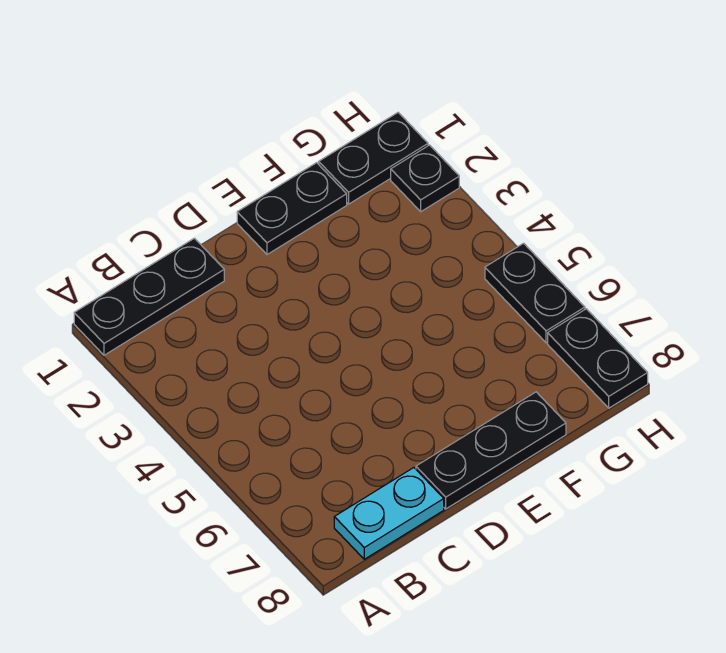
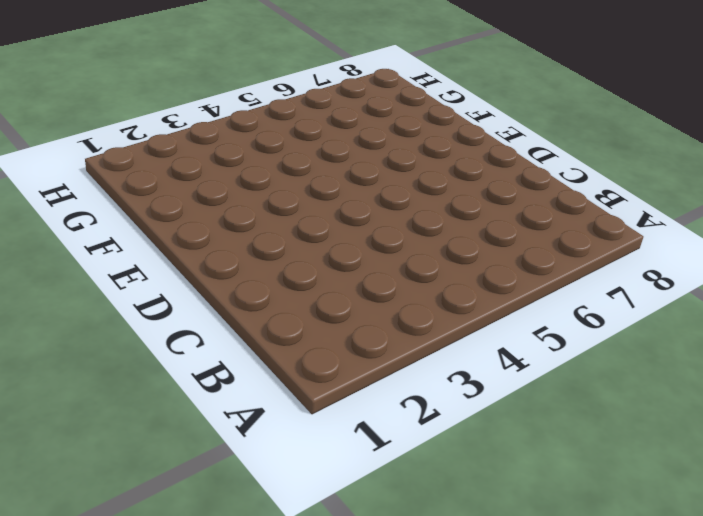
none -> black plate A1:C1 level 1
none -> cyan plate B8:C8 level 1

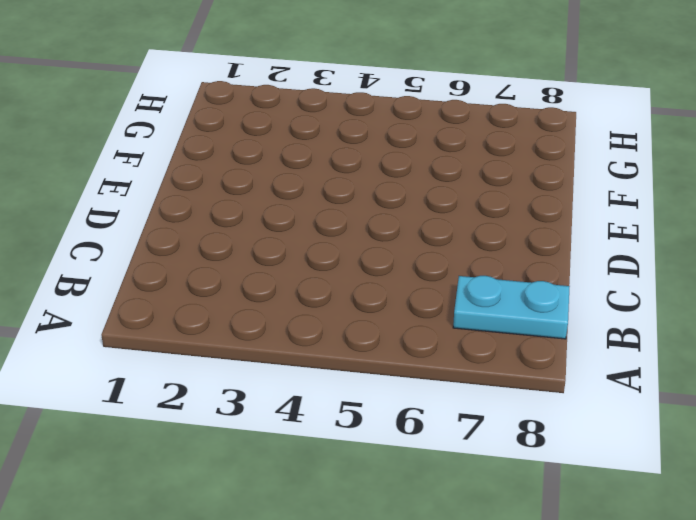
cyan plate B7:B8 level 1 -> cyan plate B8:C8 level 1
none -> black plate A1:C1 level 1
none -> black plate D8:F8 level 1

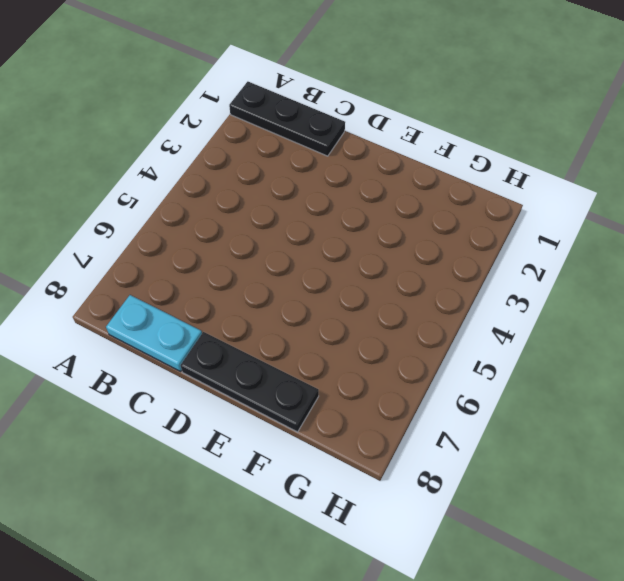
none -> black plate E1:F1 level 1
none -> black plate G1:H1 level 1

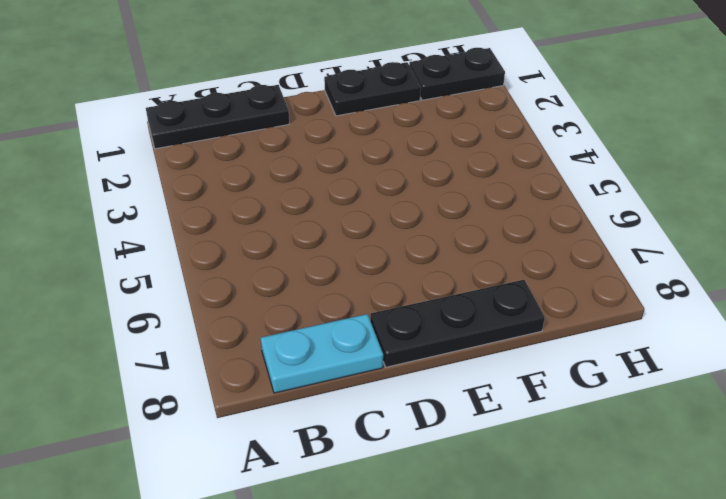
none -> black plate H2 level 1
none -> black plate H5:H6 level 1

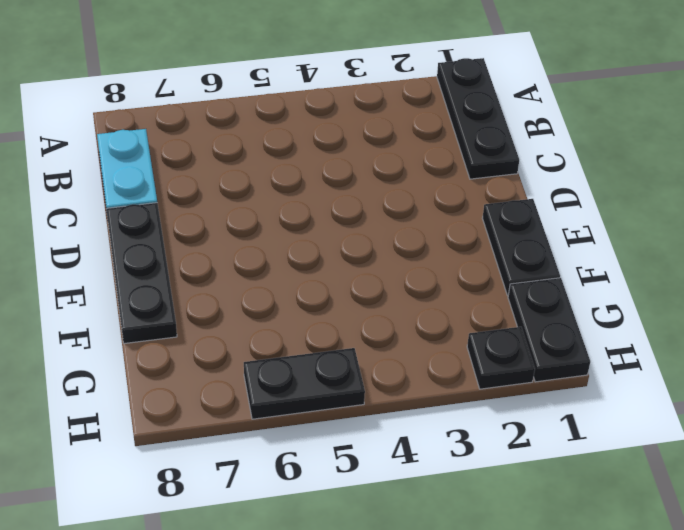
none -> black plate H7:H8 level 1

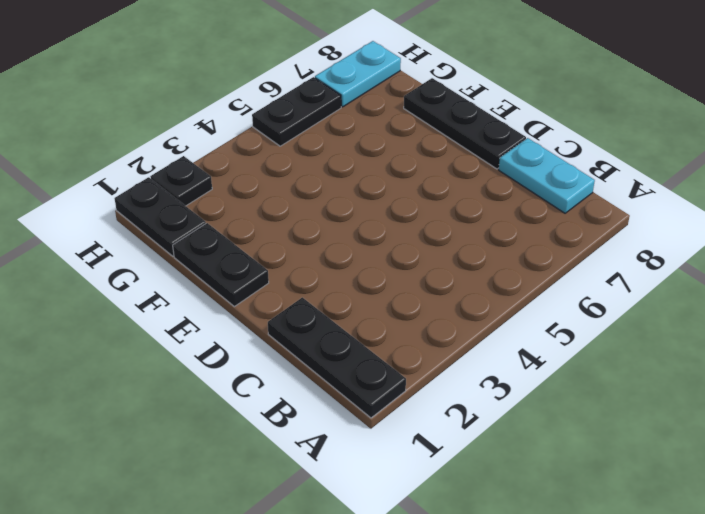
cyan plate H7:H8 level 1 -> black plate H7:H8 level 1

